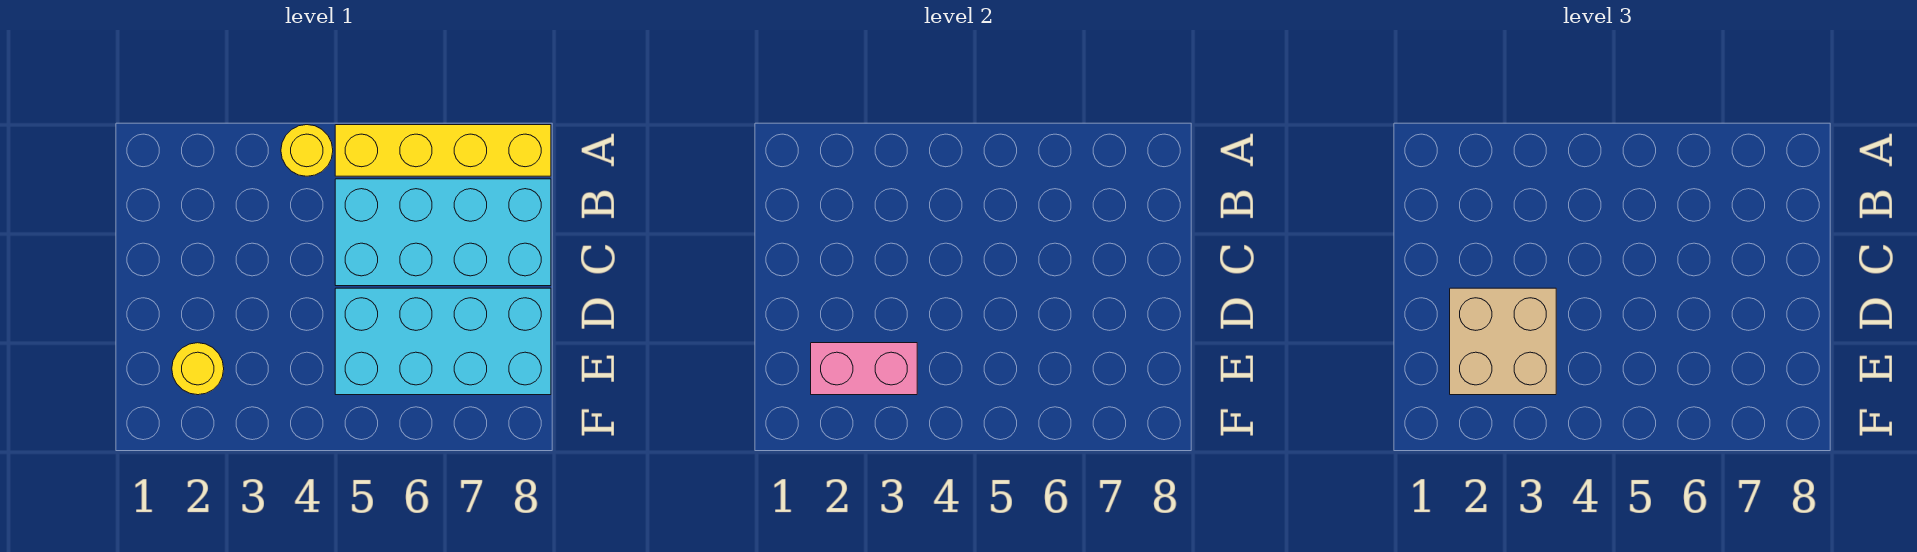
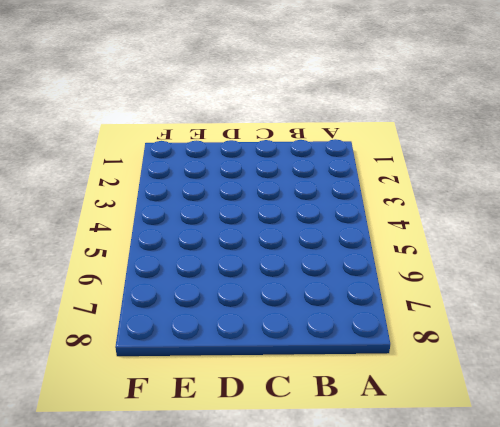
none -> yellow round brick A4 level 1
none -> yellow brick A5:A8 level 1

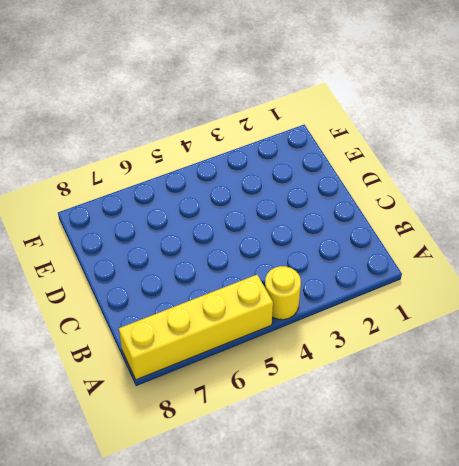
none -> cyan brick B5:C8 level 1
none -> cyan brick D5:E8 level 1

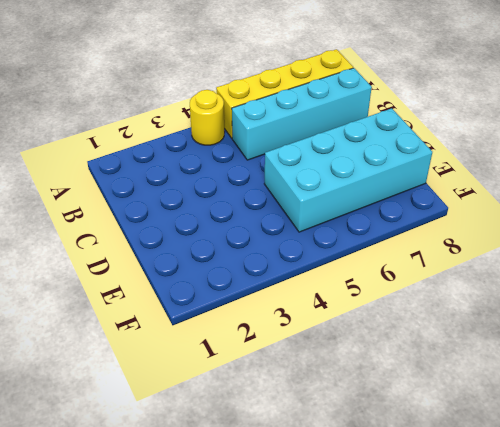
cyan brick B5:B8 level 1 -> cyan brick B5:C8 level 1
none -> yellow round brick E2 level 1
none -> pink brick E2:E3 level 2

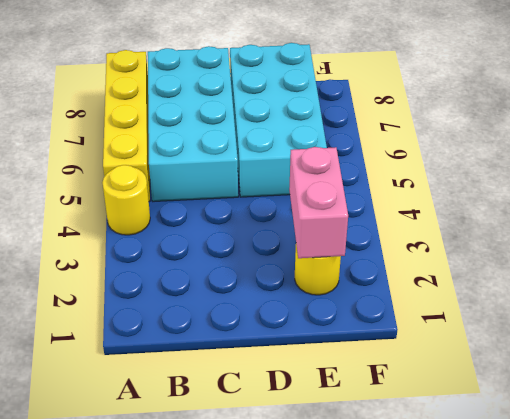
none -> tan brick D2:E3 level 3

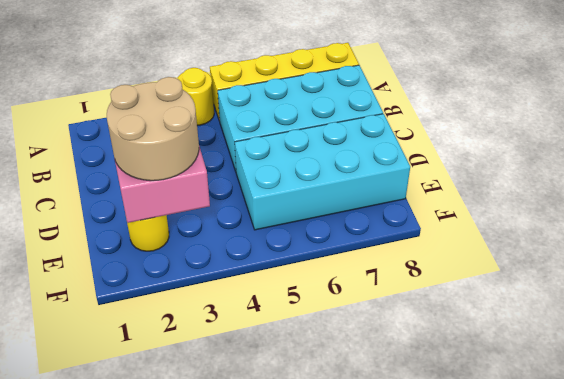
tan round brick D2:E3 level 3 -> tan brick D2:E3 level 3

